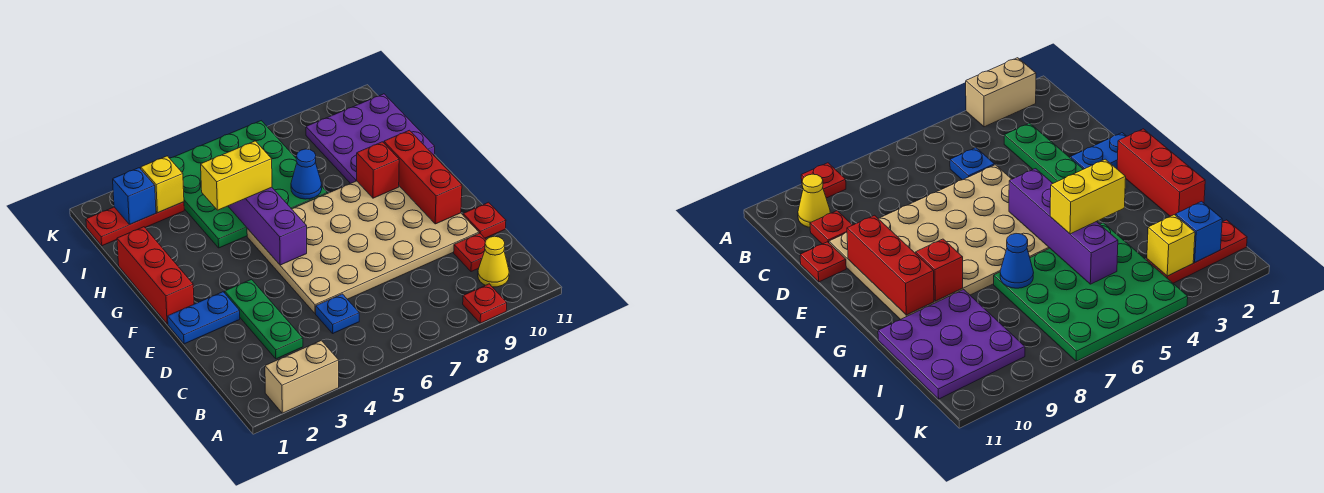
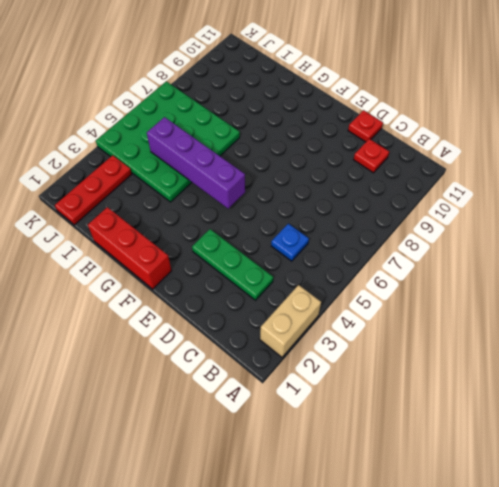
none -> red plate A9 level 1
none -> yellow cone B10 level 1
none -> tan plate D5:G10 level 1

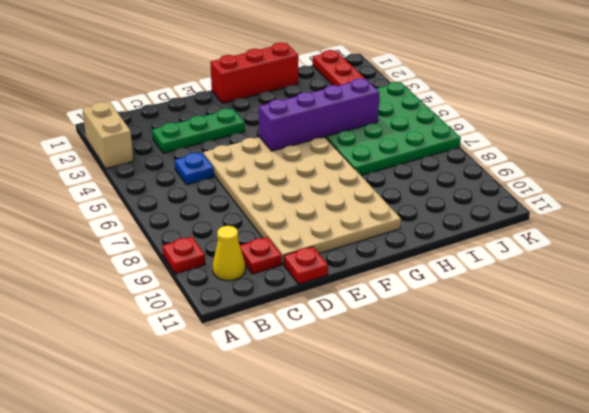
none -> blue plate E1:E2 level 1
none -> purple plate H9:J11 level 1
none -> red brick E10:G10 level 2

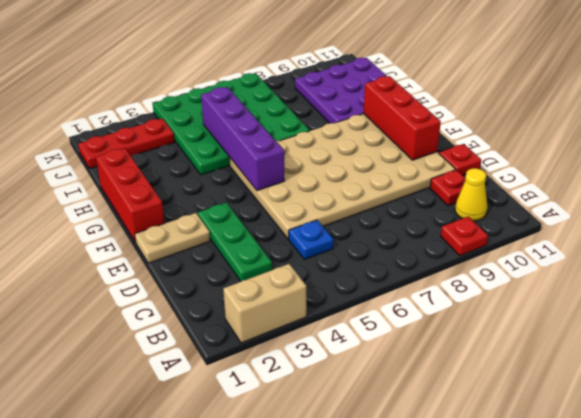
tan plate E1:E2 level 1 -> blue plate E1:E2 level 1
none -> red brick G9 level 2
none -> blue cone H7 level 2
none -> blue brick J2 level 2

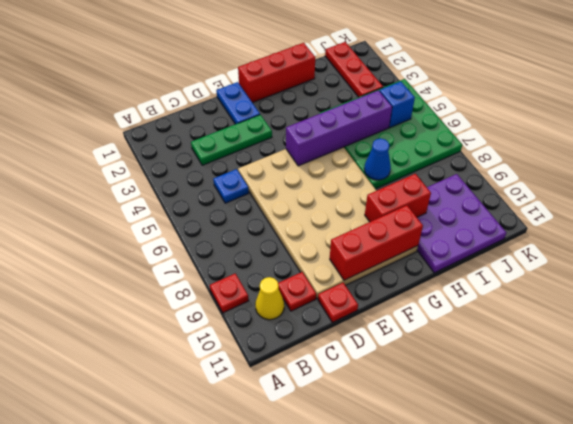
red brick G9:H9 level 2 -> red brick G9 level 2
blue brick J5 level 2 -> blue brick J2 level 2
none -> tan brick A2:A3 level 1
none -> yellow brick J3 level 2
none -> yellow brick H4:H5 level 3

